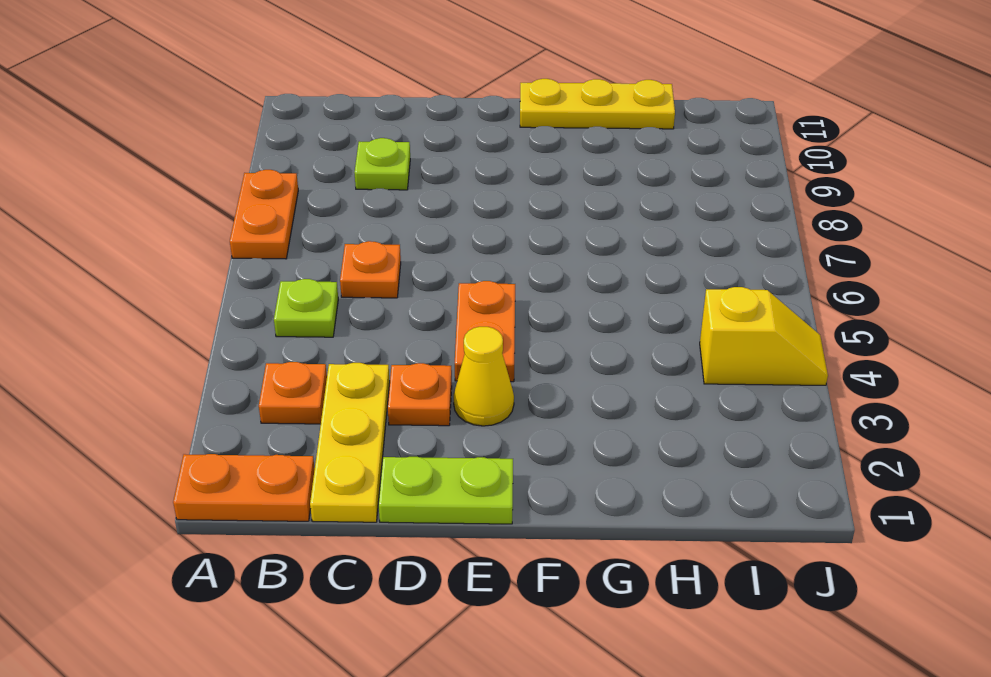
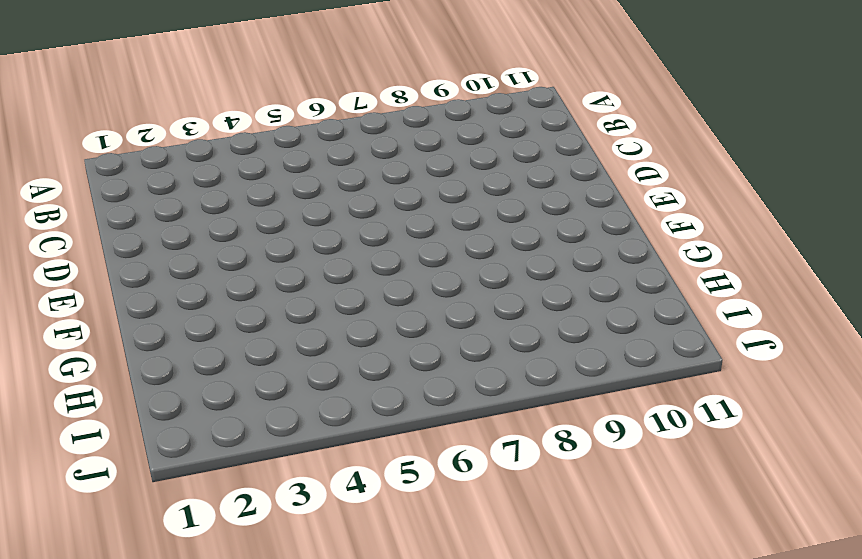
none -> orange plate A1:B1 level 1
none -> orange plate A7:A8 level 1
none -> orange plate B3 level 1

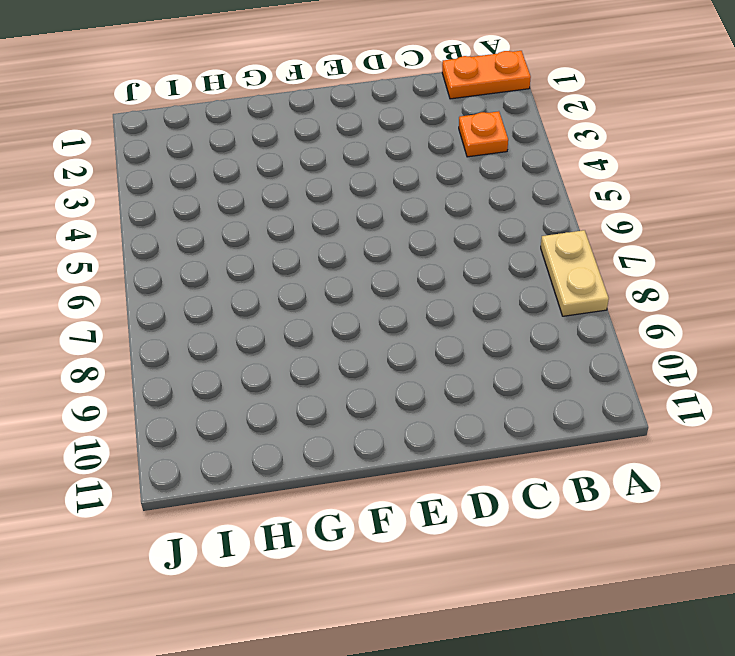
tan plate A7:A8 level 1 -> orange plate A7:A8 level 1
none -> lime plate B5 level 1
none -> yellow plate C1:C3 level 1
none -> orange plate C6 level 1

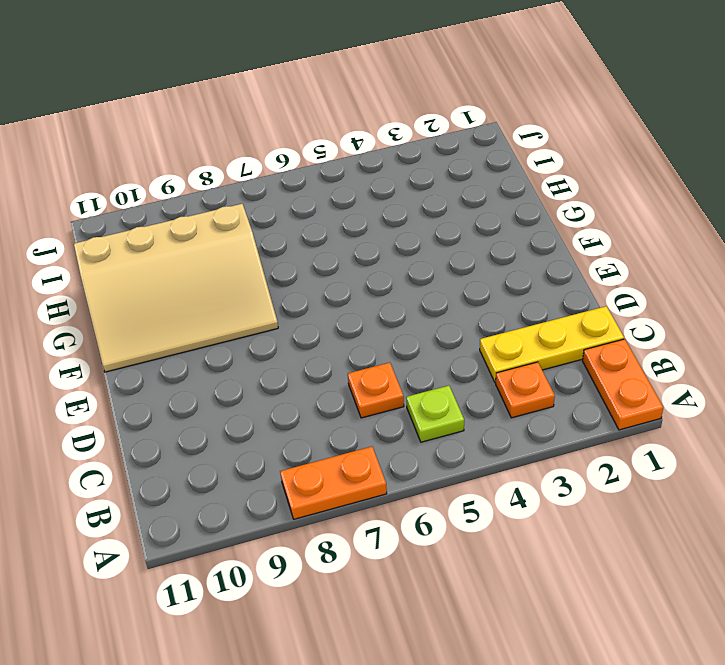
tan slope F8:H11 level 1 top H -> yellow plate F11:H11 level 1
none -> lime plate C9 level 1
none -> lime plate D1:E1 level 1
none -> orange plate D3 level 1

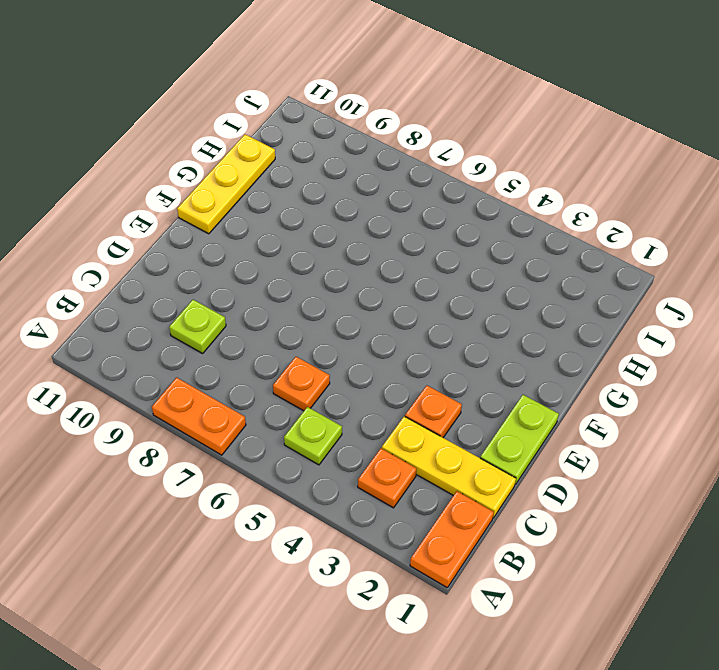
none -> yellow cone E3 level 1
none -> orange plate E4:E5 level 1
none -> yellow slope I4:J4 level 1 top I

